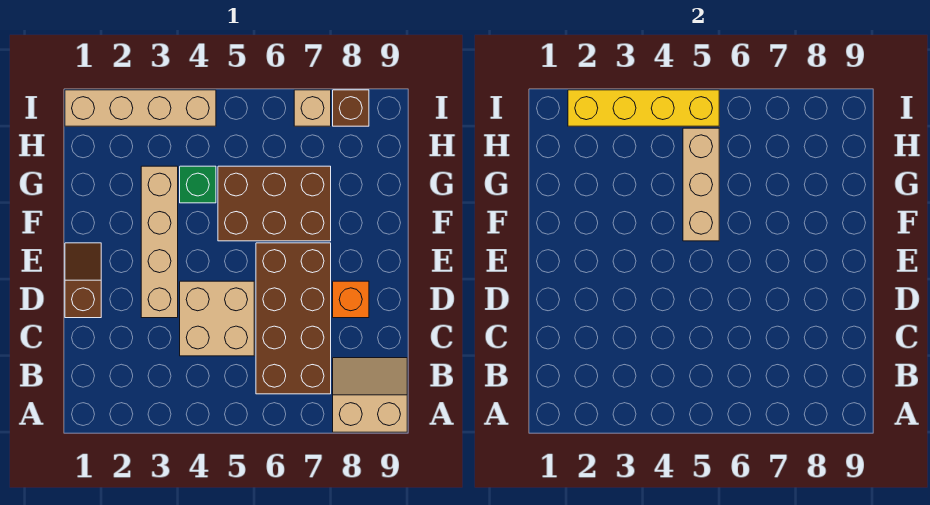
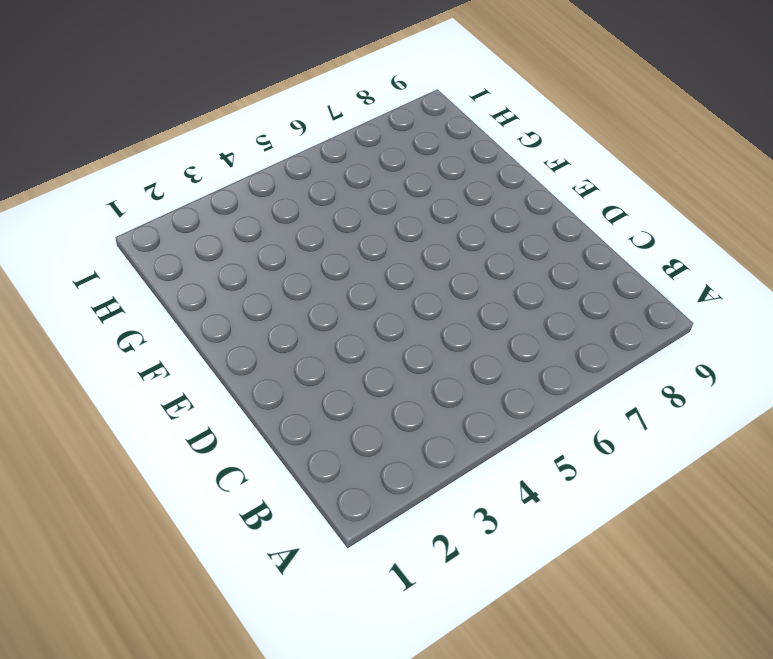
none -> tan slope A8:B9 level 1 top A
none -> brown brick B6:E7 level 1
none -> tan brick C4:D5 level 1

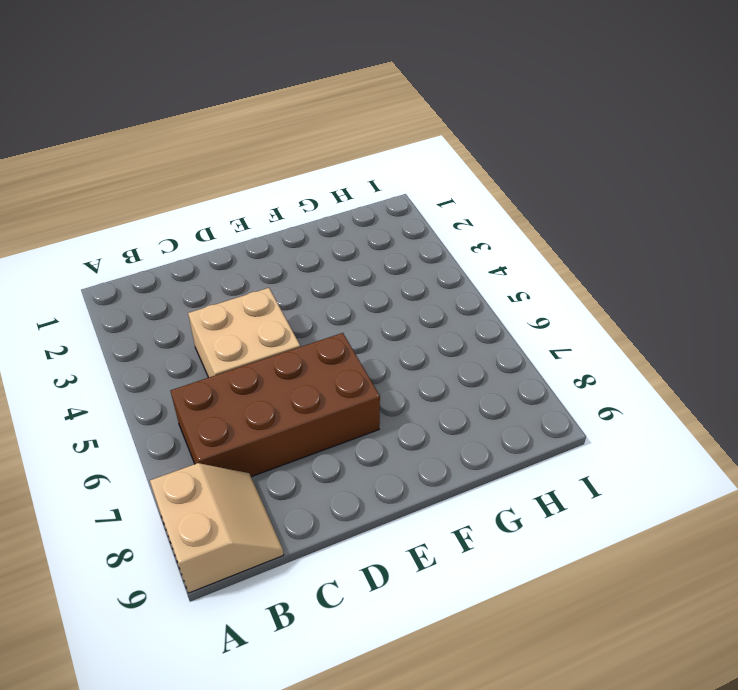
none -> brown slope D1:E1 level 1 top D
none -> tan brick D3:G3 level 1
none -> orange brick D8 level 1

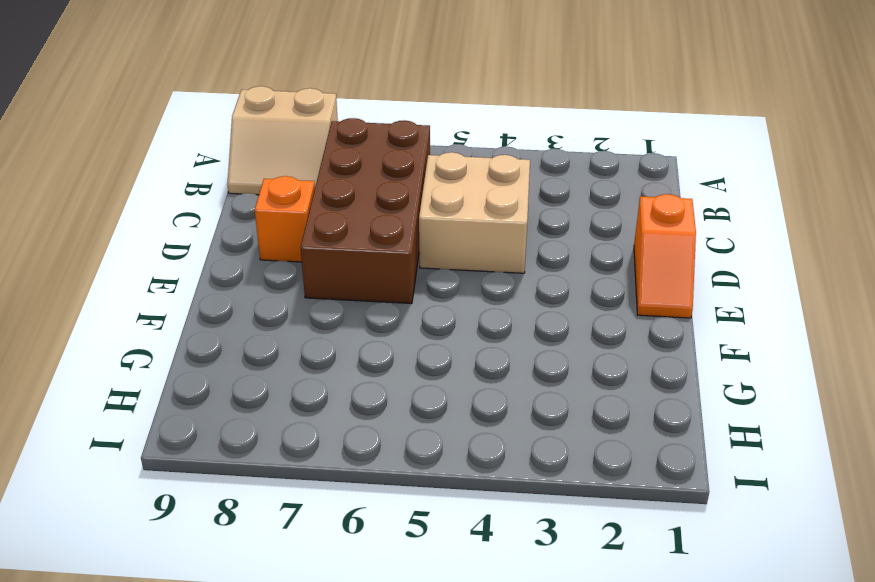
orange slope D1:E1 level 1 top D -> brown slope D1:E1 level 1 top D
none -> tan brick D3:G3 level 1
none -> brown brick F5:G7 level 1
none -> green brick G4 level 1

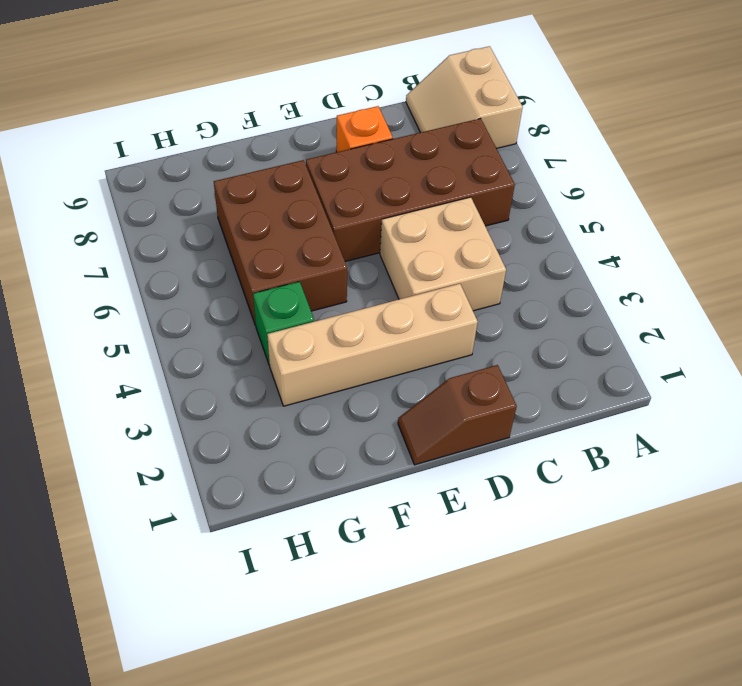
none -> tan brick I1:I4 level 1
none -> tan brick I7 level 1
none -> brown brick I8 level 1

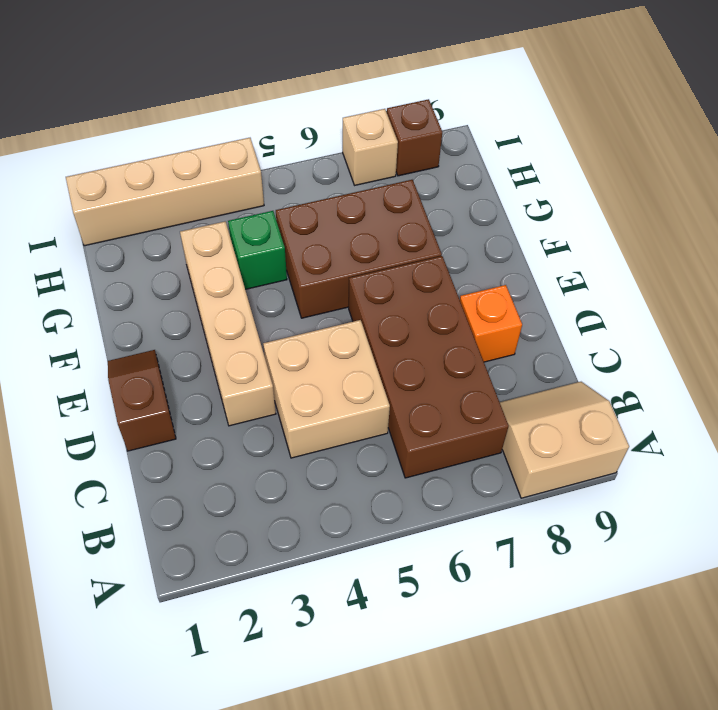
none -> tan brick F5:H5 level 2
none -> yellow brick I2:I5 level 2

